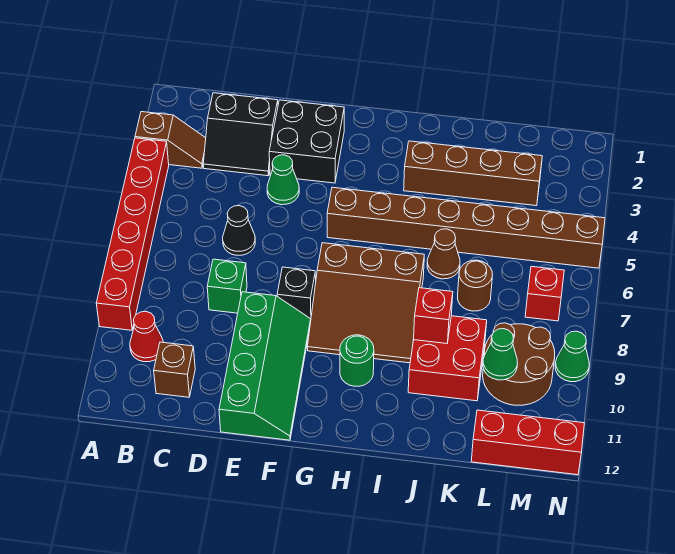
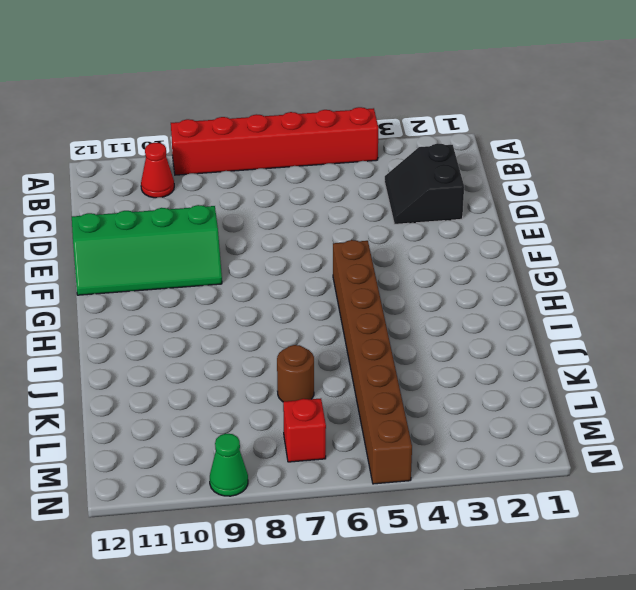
none -> brown slope A3:B3 level 1 top A
none -> brown brick C11 level 1
none -> black cone D6 level 1

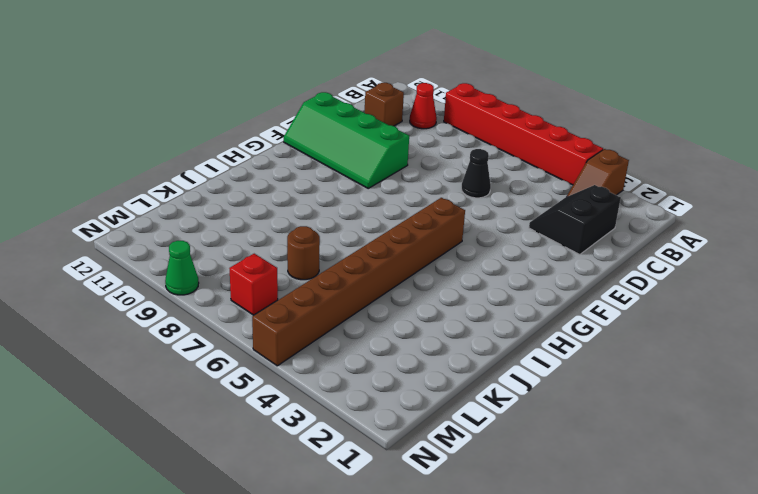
none -> green brick D8 level 1
none -> black brick E2:F3 level 1
none -> green cone E4 level 1

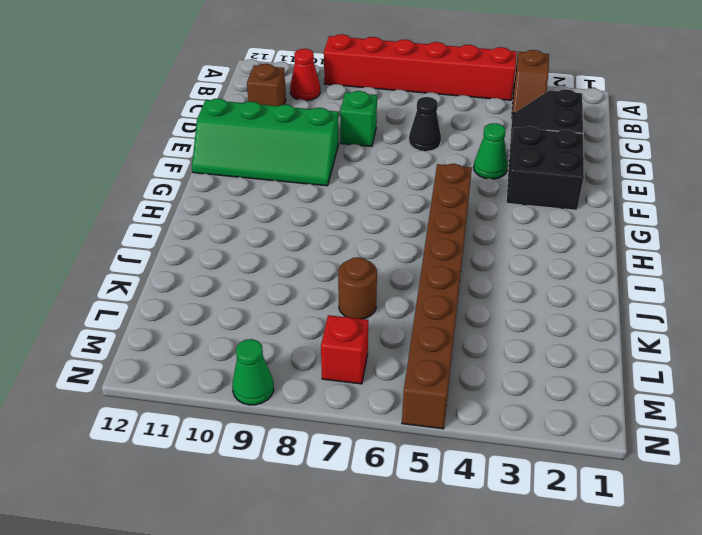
none -> black brick F8 level 1
none -> brown slope G7:I9 level 1 top 7
none -> green round brick H10 level 1

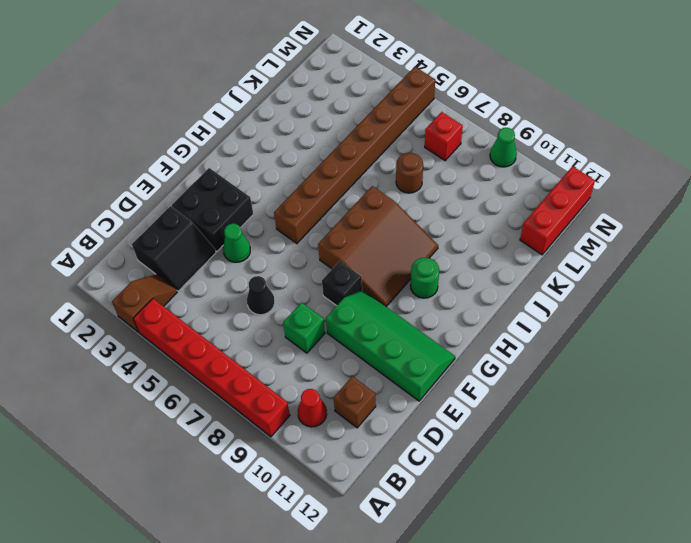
none -> brown brick I3:L3 level 1
none -> brown cone J6 level 1
none -> red brick J9:K10 level 1

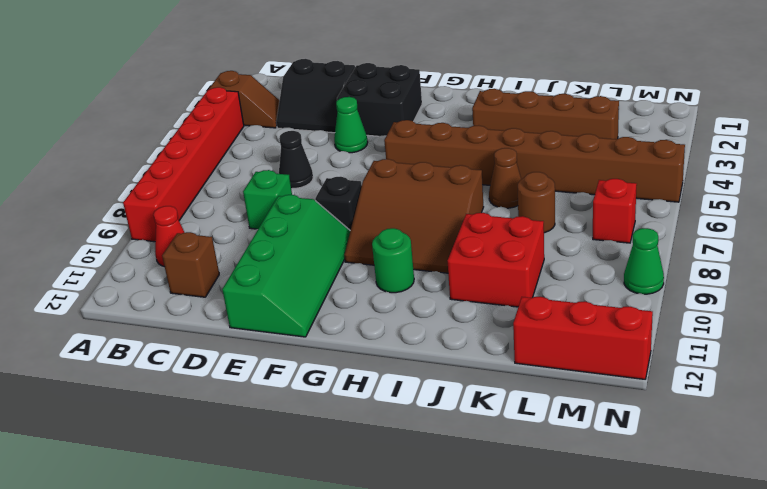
none -> brown round brick L9:M10 level 1
none -> red brick J9 level 2
none -> green cone L10 level 2

